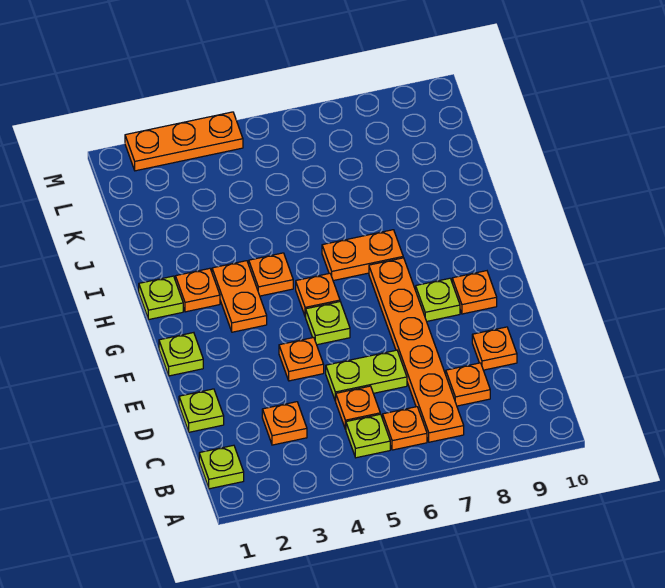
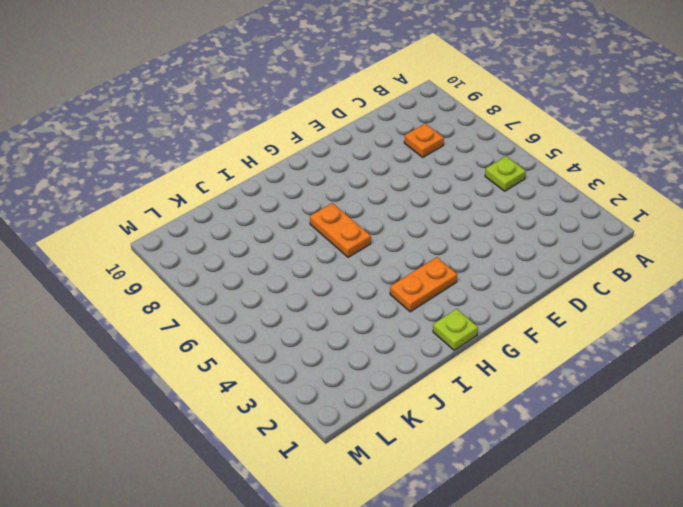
none -> lime plate B1 level 1
none -> orange plate B6 level 1
none -> orange plate B7:G7 level 1

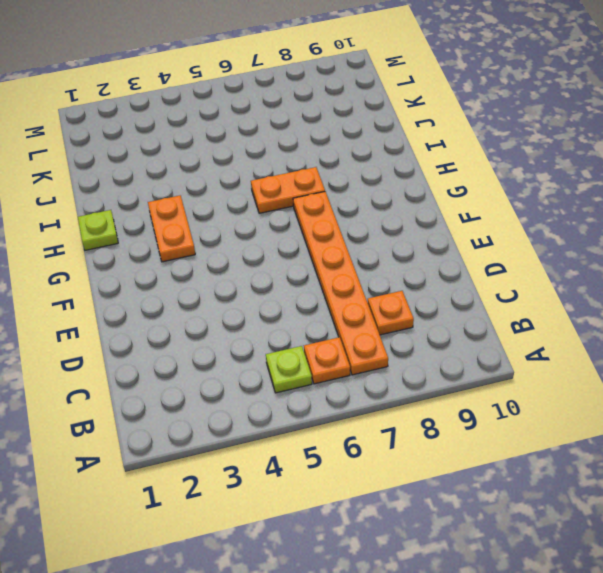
none -> lime plate B1 level 1
none -> orange plate C3 level 1
none -> orange plate C5 level 1

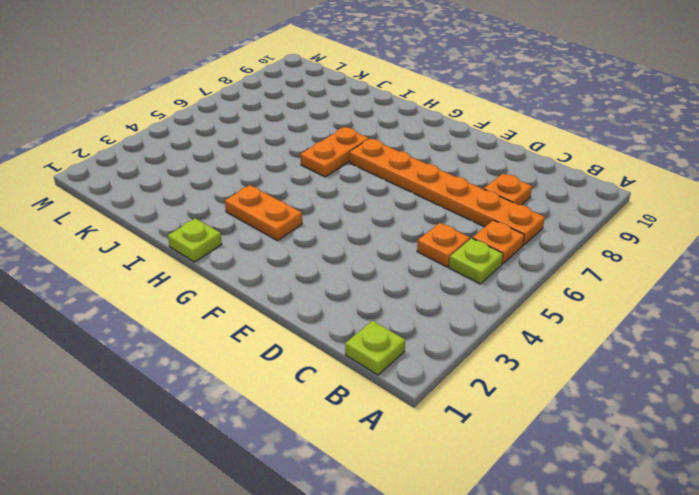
none -> orange plate C3 level 1
none -> lime plate D1 level 1
none -> lime plate D5:D6 level 1

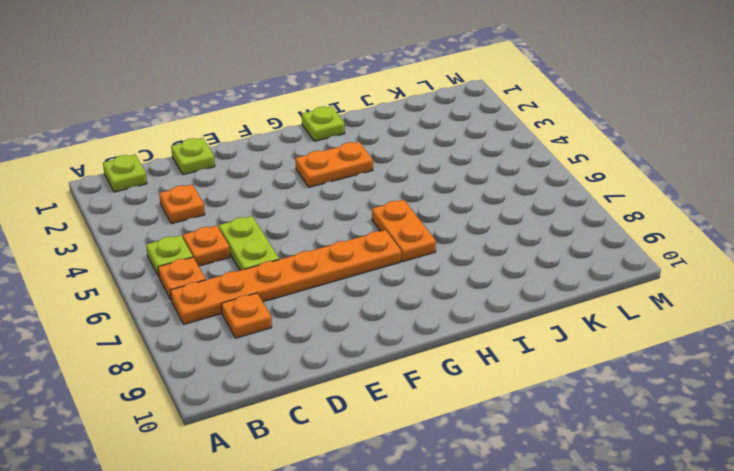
none -> orange plate D9 level 1
none -> orange plate E4 level 1
none -> lime plate F1 level 1

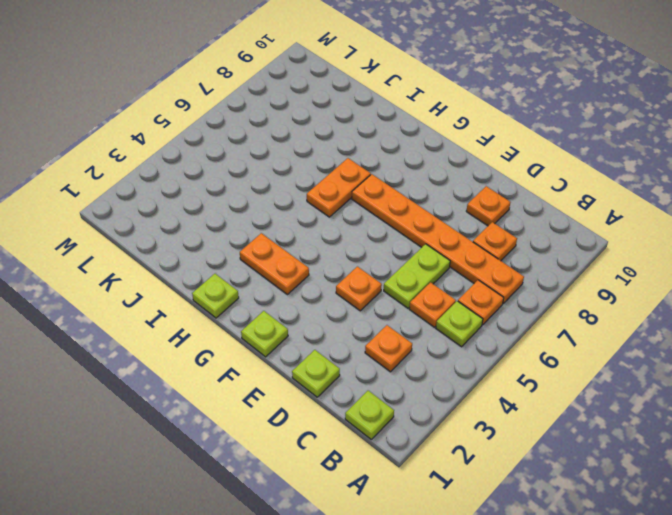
none -> lime plate F5 level 1
none -> lime plate F8 level 1
none -> orange plate F9 level 1

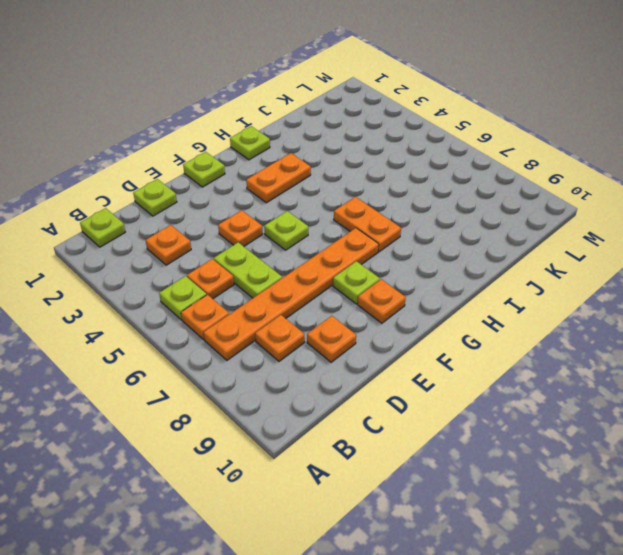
none -> orange plate G5 level 1
none -> orange plate H2 level 1
none -> orange plate H4 level 1

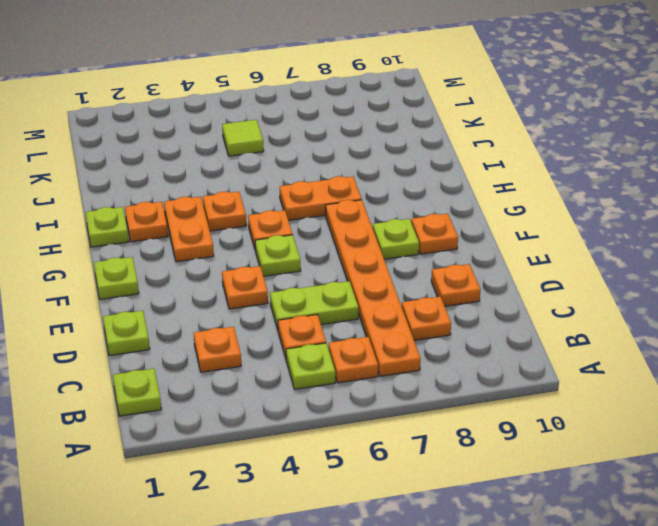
lime tile K5 level 1 -> none
none -> orange plate M2:M4 level 1

